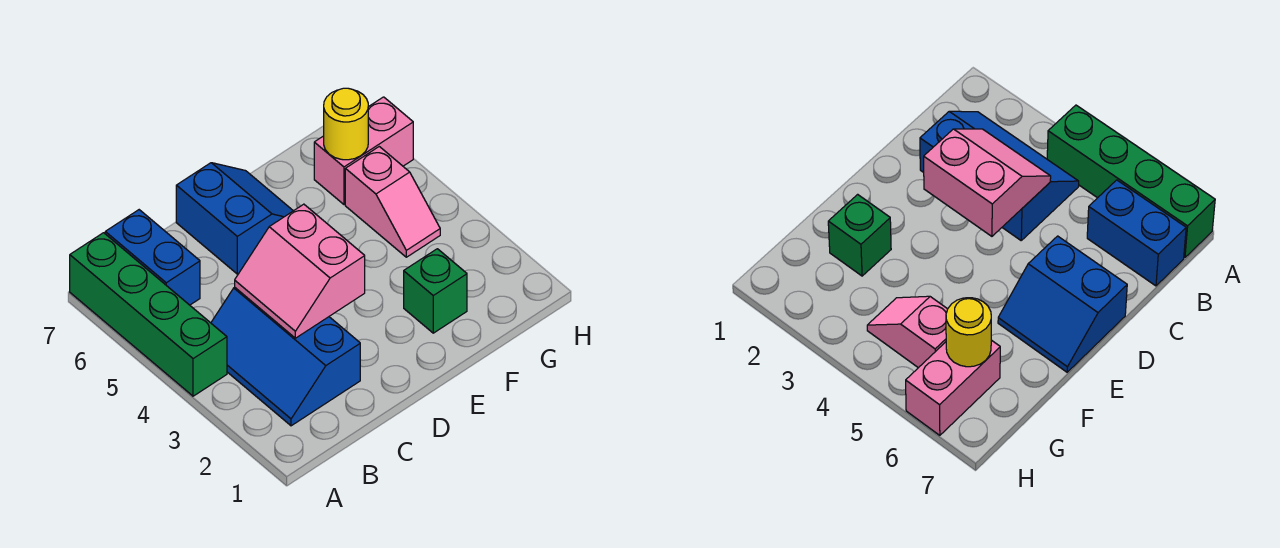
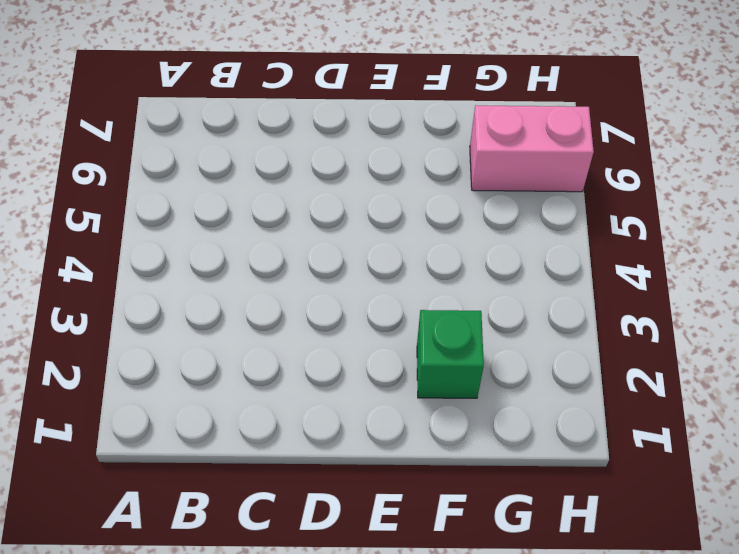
none -> green brick A4:A7 level 1
none -> blue slope B2:C4 level 1 top C

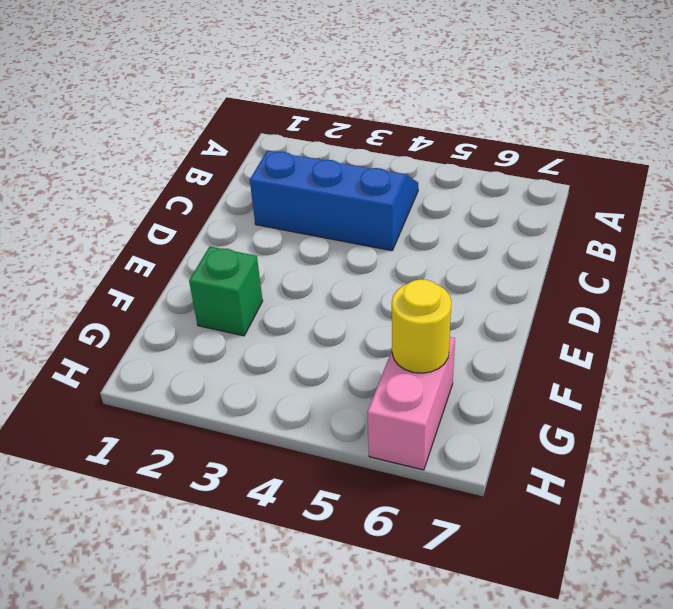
none -> green brick A4:A7 level 1
none -> blue brick B6:B7 level 1

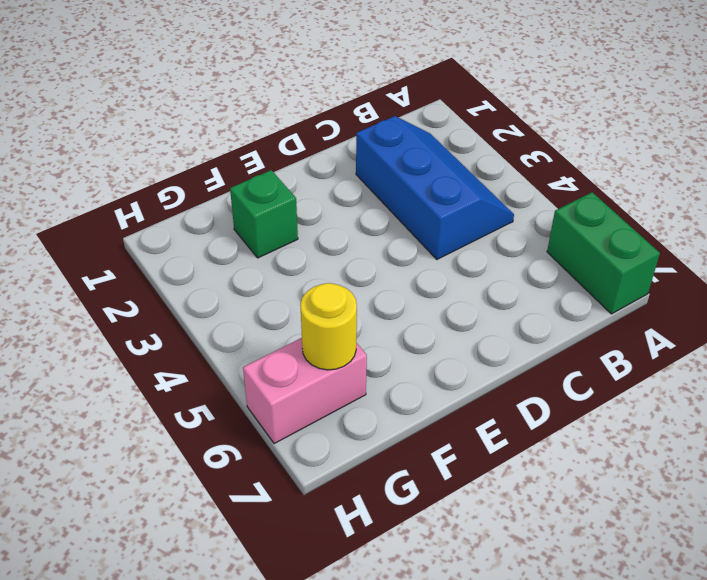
green brick A6:A7 level 1 -> green brick A4:A7 level 1
none -> blue brick B6:B7 level 1
none -> blue slope D6:E7 level 1 top D

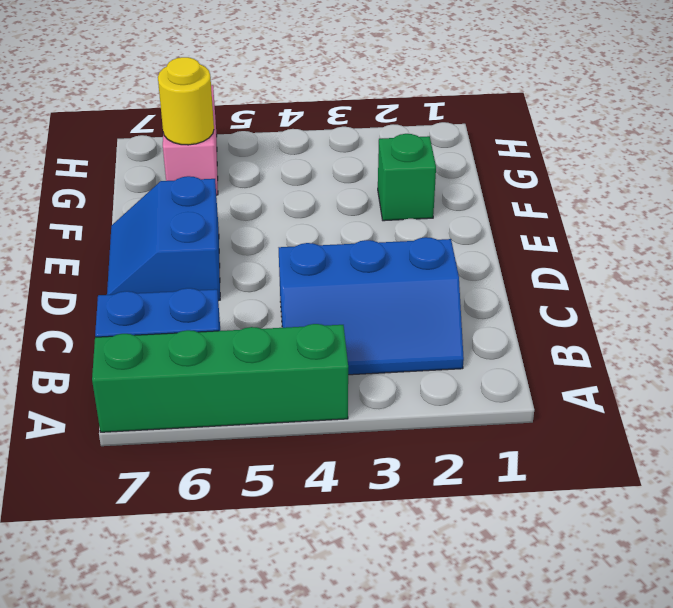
blue slope D6:E7 level 1 top 6 -> blue slope D6:E7 level 1 top D
none -> pink slope G4:G5 level 1 top 5
none -> pink slope C3:D4 level 2 top D

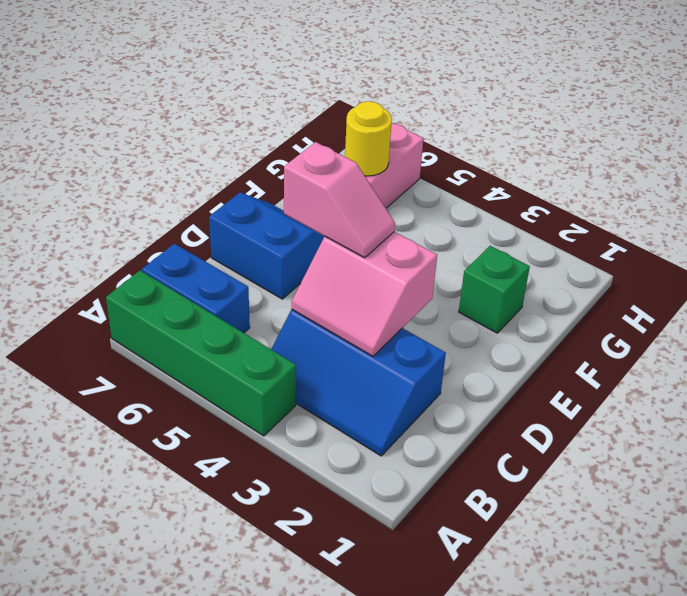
pink slope D4:D5 level 3 top 5 -> pink slope G4:G5 level 1 top 5

